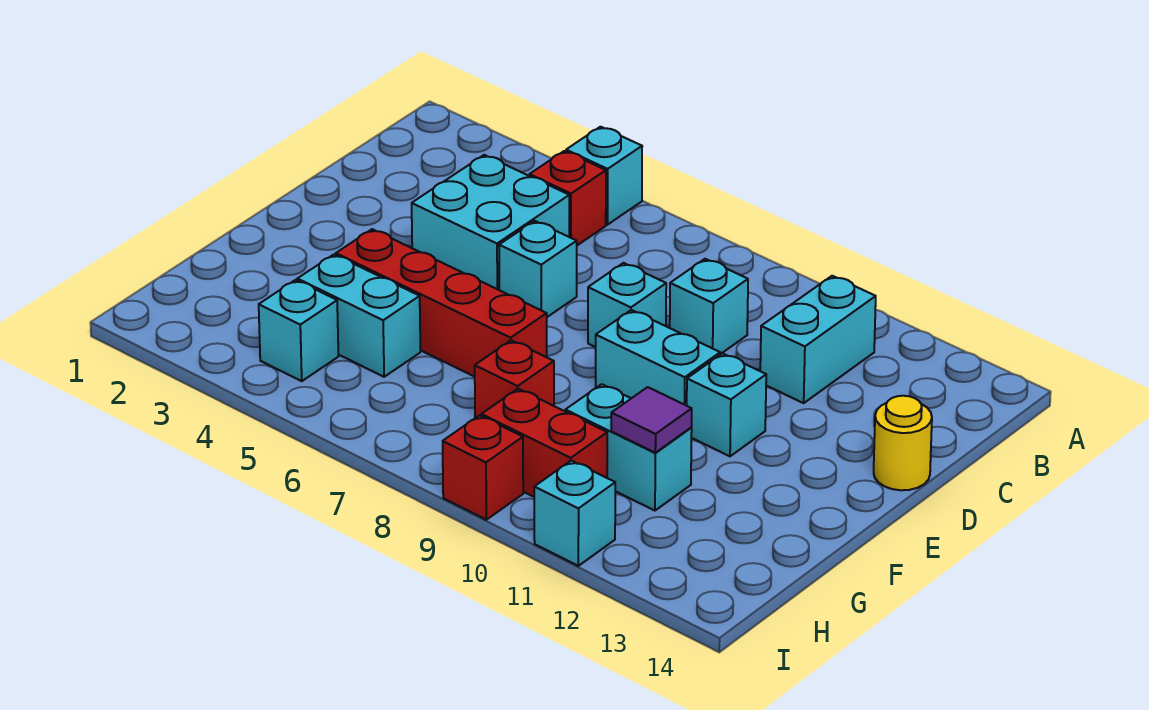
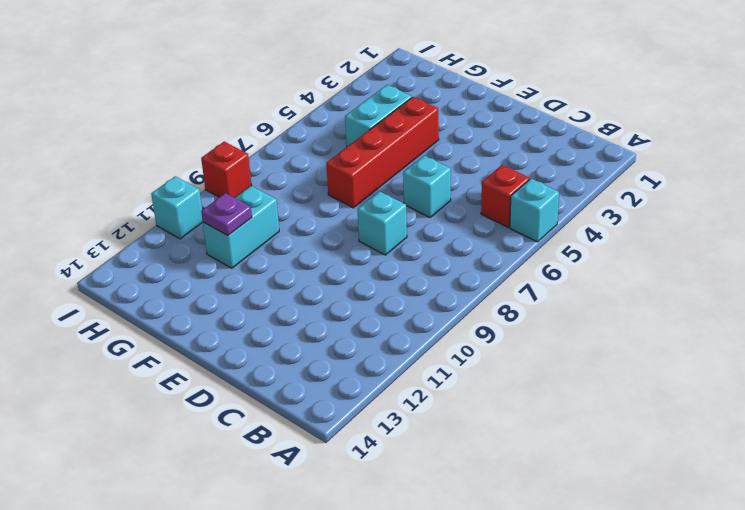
purple plate G11 level 2 -> purple tile G11 level 2
none -> cyan brick B11:C11 level 1
none -> cyan brick C4:D5 level 1
none -> cyan brick C9 level 1

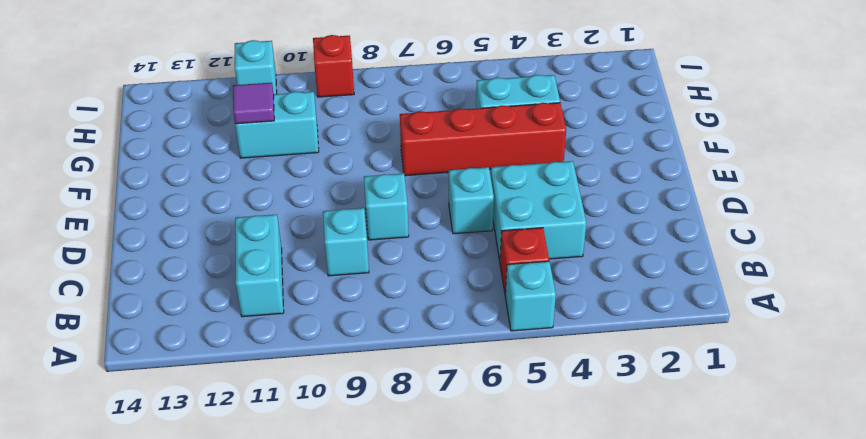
none -> yellow round brick D14 level 1
none -> cyan brick E9:E10 level 1
none -> cyan brick E11 level 1

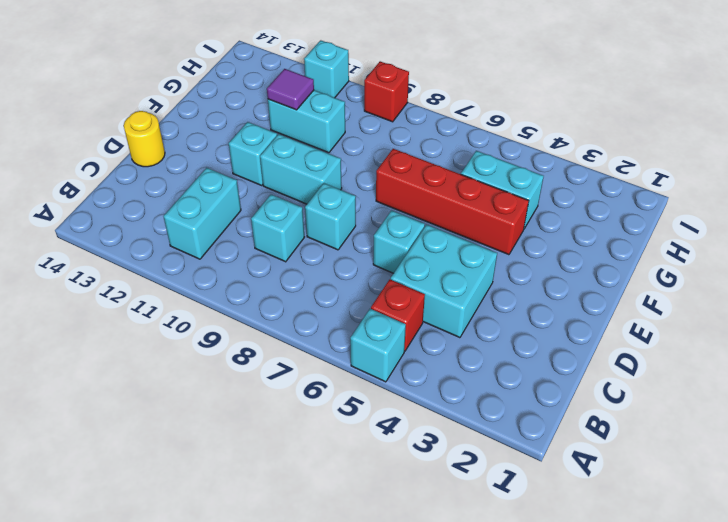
none -> red brick G8 level 1
none -> cyan brick H4 level 1
none -> red brick H9:H10 level 1

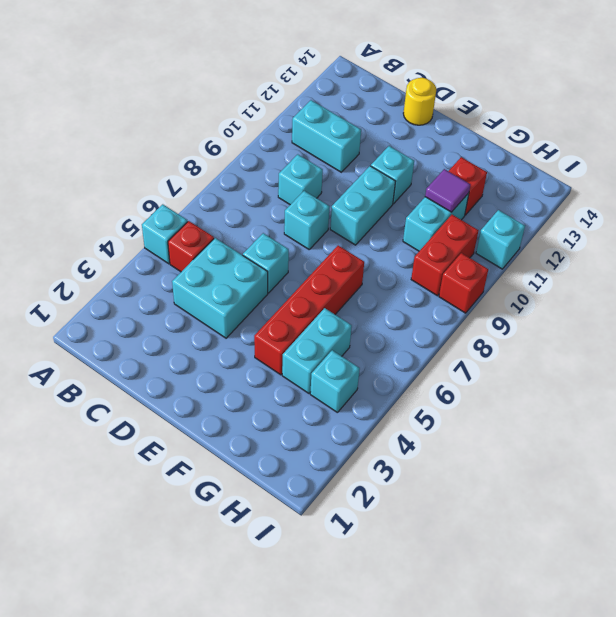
red brick G12 level 1 -> red brick G8 level 1

